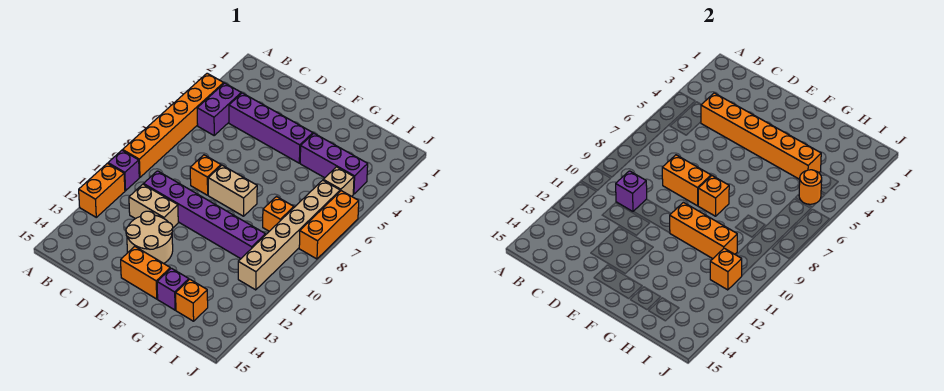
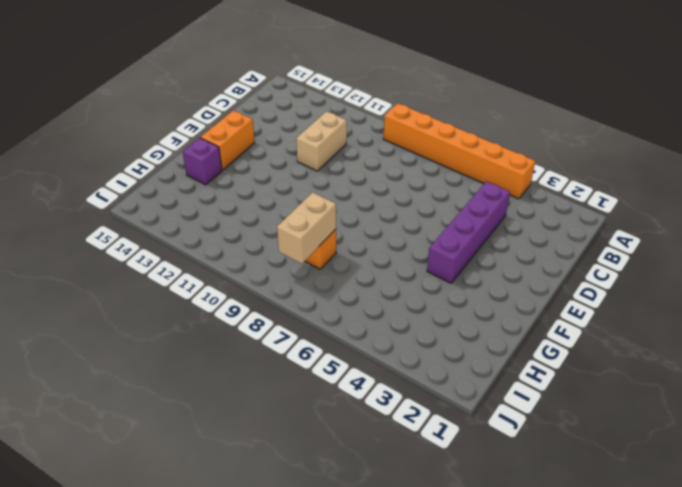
tan brick H8:I8 level 2 -> tan brick E8:F8 level 1
none -> purple brick A10 level 1
none -> orange brick A11:A12 level 1
none -> purple brick B4:B5 level 1

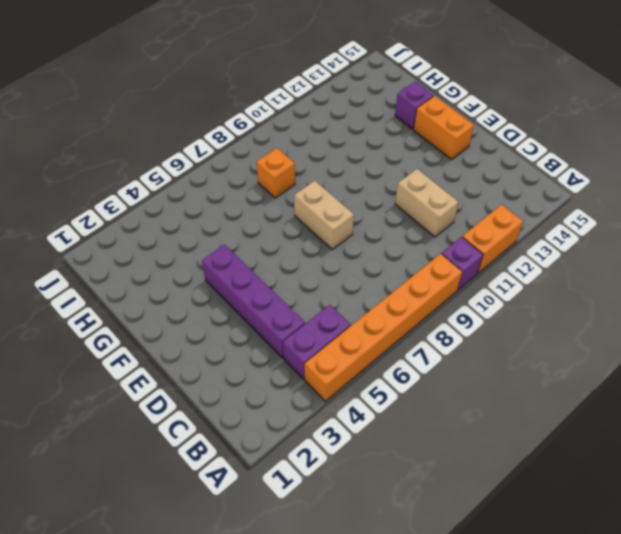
none -> purple brick C10:H10 level 1
none -> orange brick D8 level 1
none -> tan round brick D12:E13 level 1

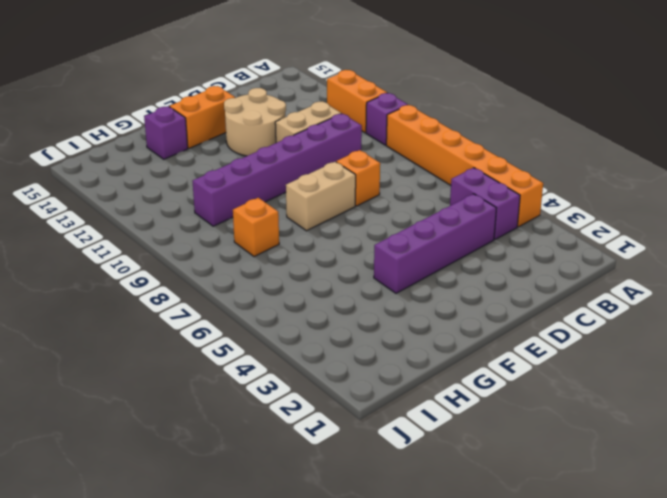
none -> purple brick G4:I4 level 1
none -> orange brick H14 level 1
none -> tan brick I5 level 1

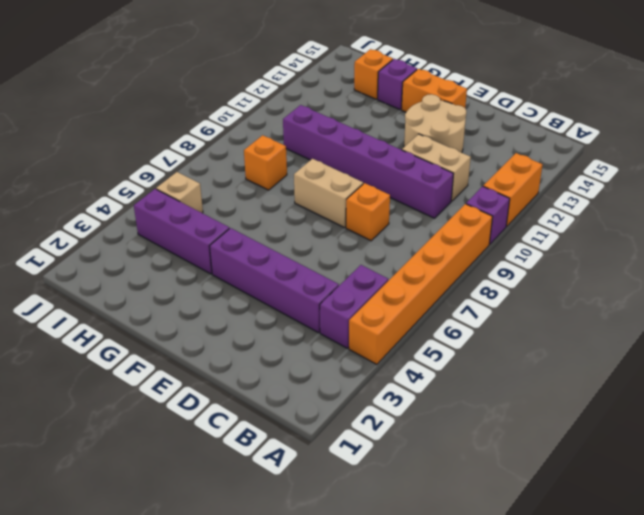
none -> tan brick I6:I11 level 1
none -> orange brick J6:J8 level 1
none -> orange brick C4:H4 level 2

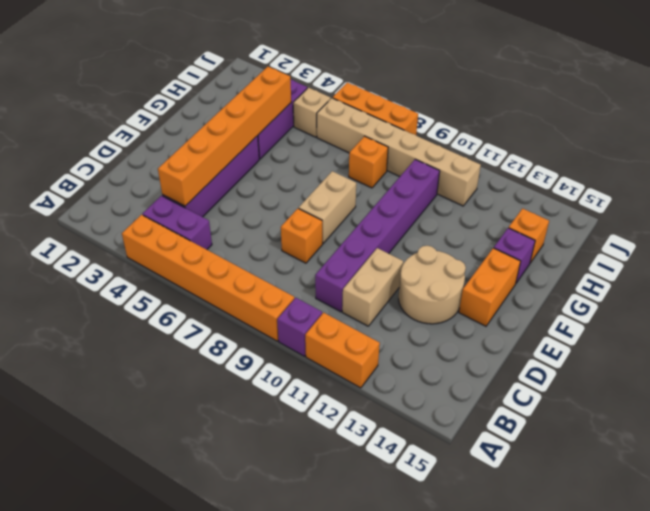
none -> purple brick C10 level 2
none -> orange brick D8:E8 level 2
none -> orange brick F8 level 2

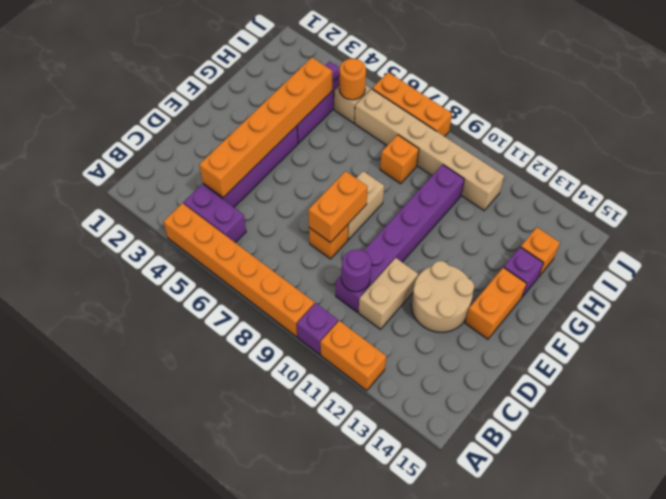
purple round brick C10 level 2 -> purple brick C10 level 2
none -> orange brick F8 level 2
none -> orange brick F10:H10 level 2
none -> orange brick I11 level 2

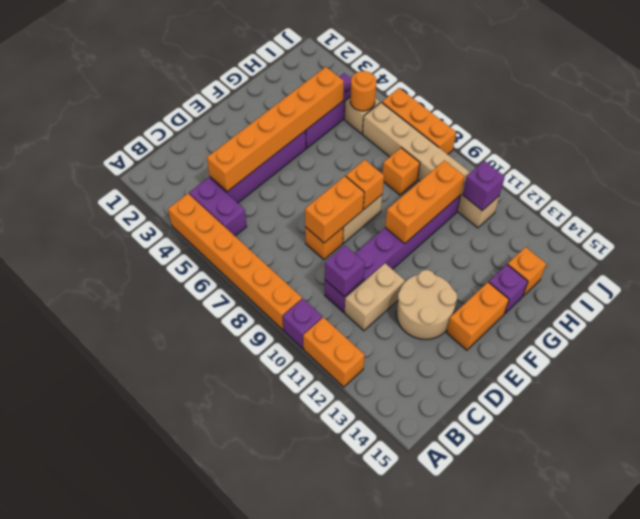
purple brick I11 level 2 -> orange brick I11 level 2

